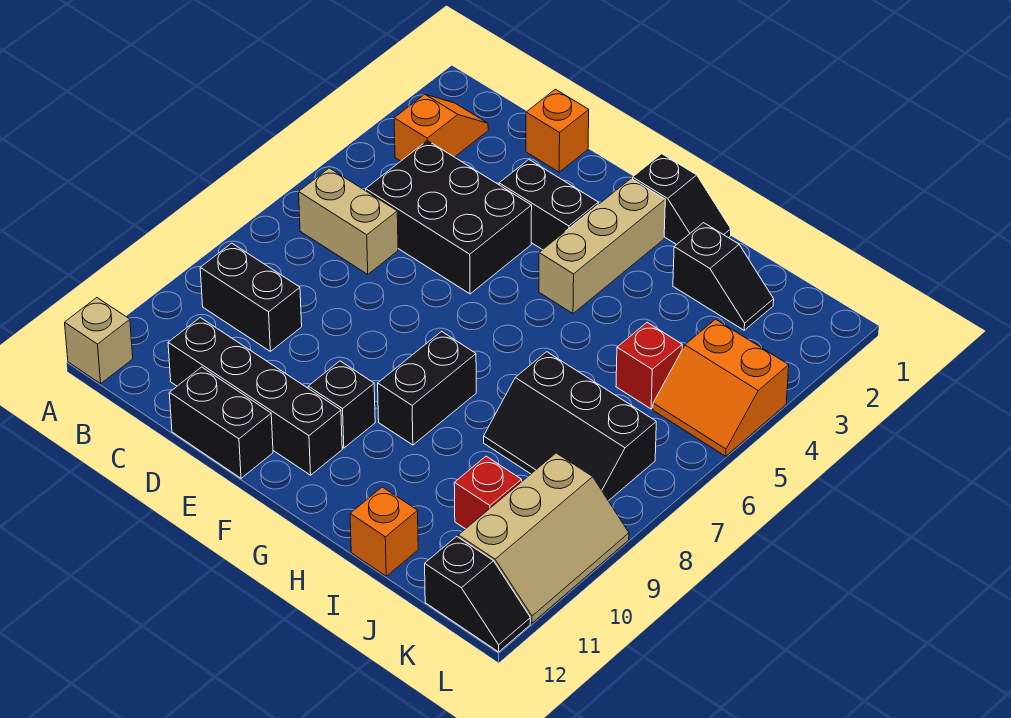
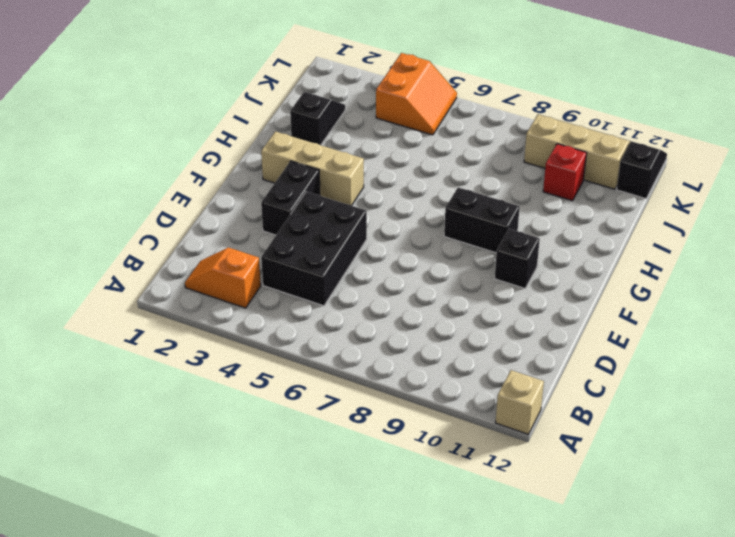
none -> tan brick B6:C6 level 1
none -> black brick B9:C9 level 1
none -> black brick C11:F11 level 1

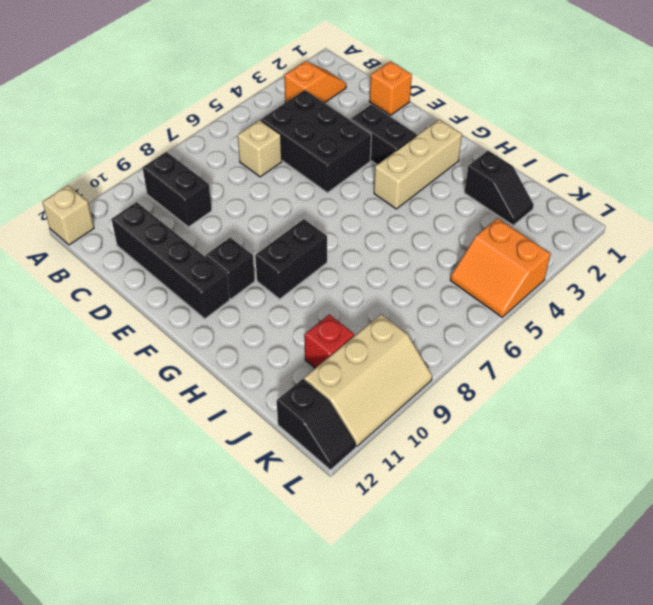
tan brick C6 level 1 -> tan brick B6:C6 level 1
none -> black brick D12:E12 level 1
none -> black slope G1:H1 level 1 top G
none -> black slope I7:K8 level 1 top 7

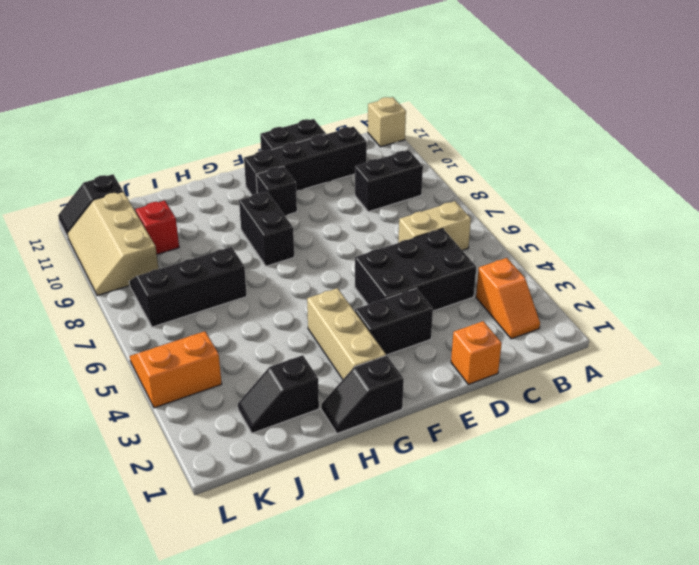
none -> orange brick I12 level 1
none -> red brick J5 level 1

